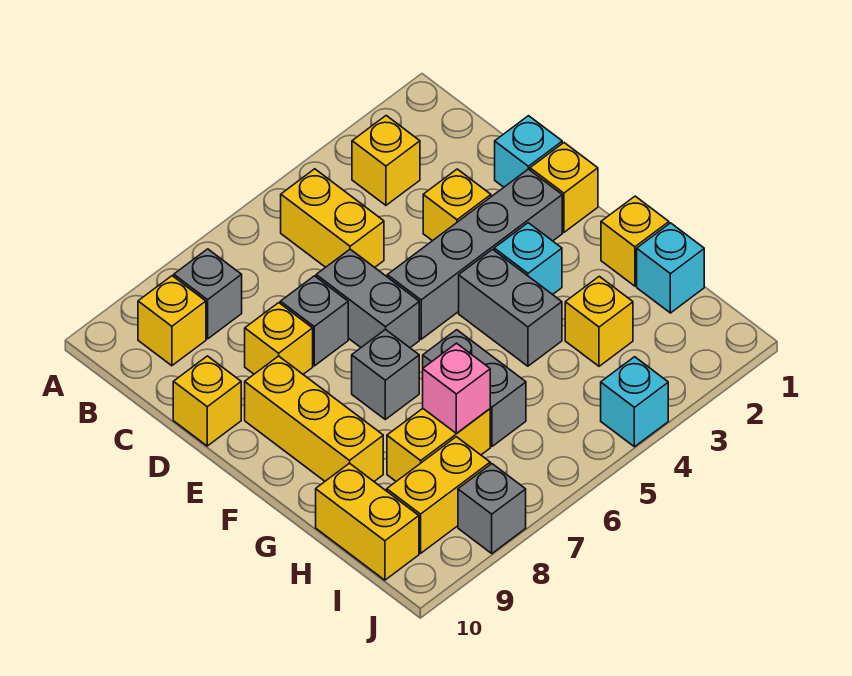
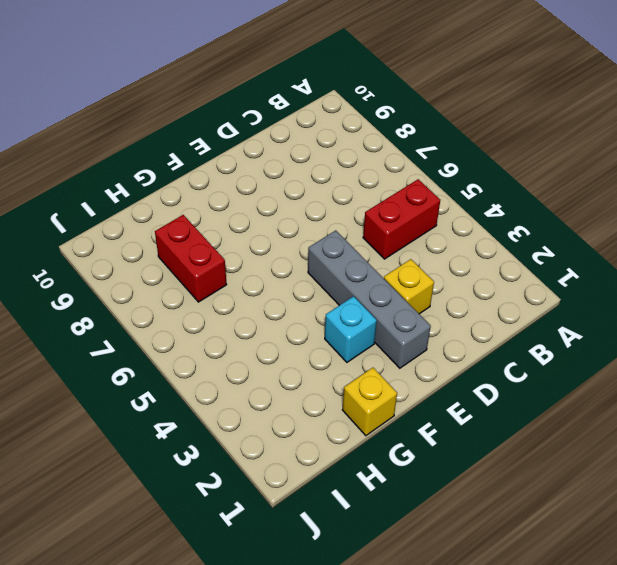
red brick B5:C5 level 1 -> yellow brick B5:C5 level 1
red brick H7:H8 level 1 -> yellow brick H7:H8 level 1
none -> yellow brick B3 level 1
none -> grey brick B8 level 1
none -> yellow brick B9 level 1

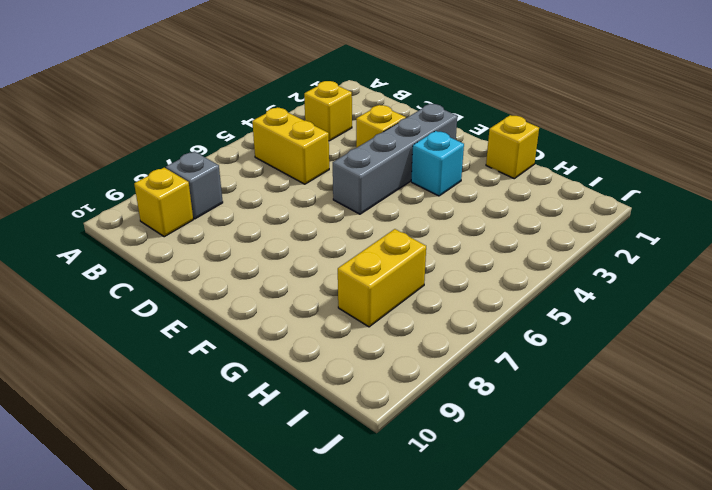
none -> cyan brick D1 level 1
none -> grey brick D6:E6 level 1
none -> grey brick D7 level 1

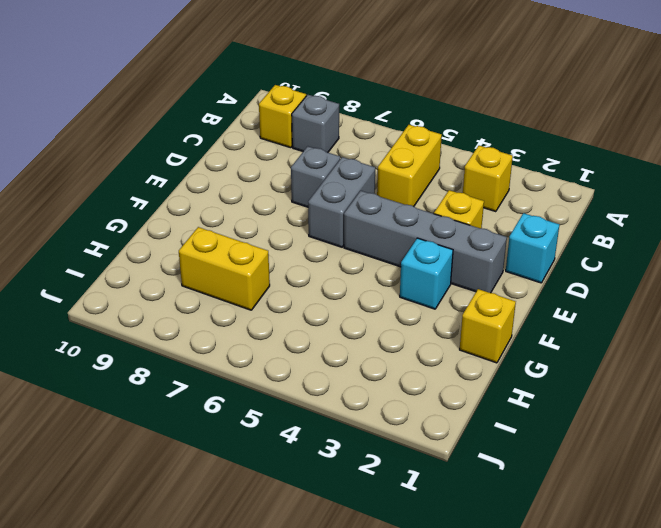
none -> yellow brick D8 level 1
none -> yellow brick D10 level 1
none -> yellow brick E1 level 1

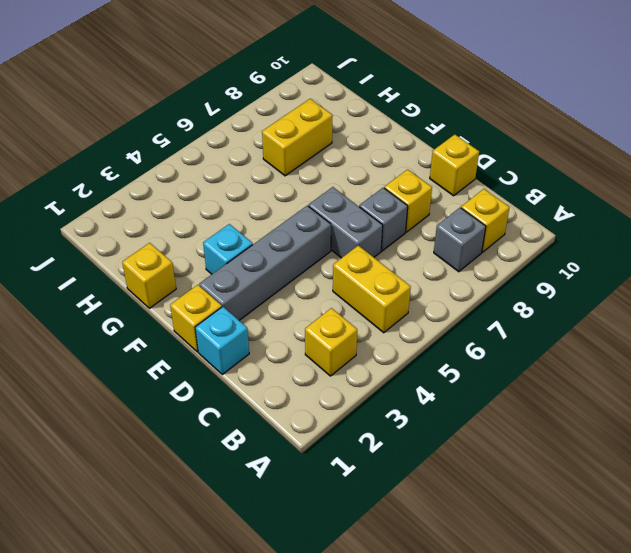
none -> yellow brick D3 level 1
none -> yellow brick E9:G9 level 1
none -> grey brick F4:G4 level 1

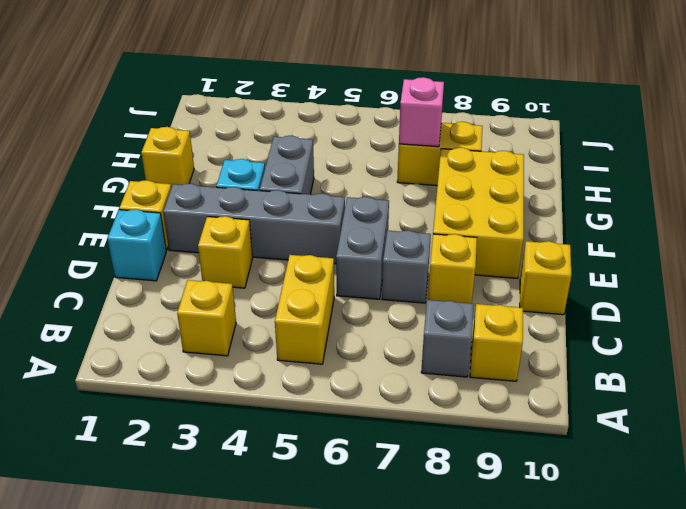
yellow brick E8:G9 level 1 -> yellow brick E9:G9 level 1
none -> grey brick F7 level 1
none -> grey brick G6:H6 level 1
none -> cyan brick H1 level 1

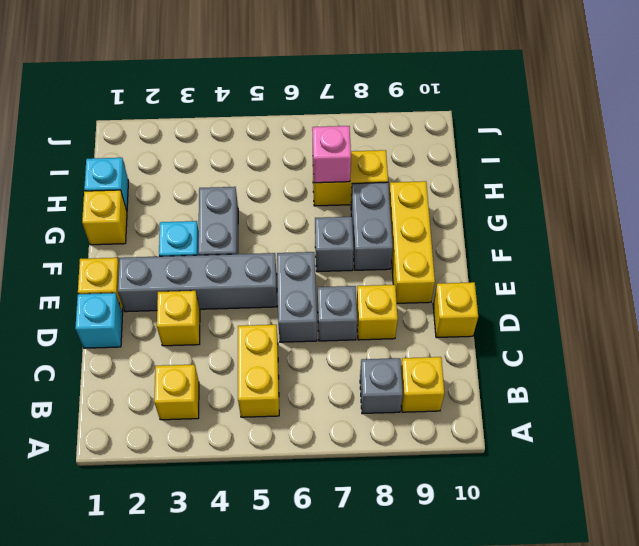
grey brick F8:G8 level 1 -> grey brick G6:H6 level 1
none -> yellow brick H3 level 1
none -> yellow brick H10:I10 level 1
none -> yellow brick I8:I9 level 1

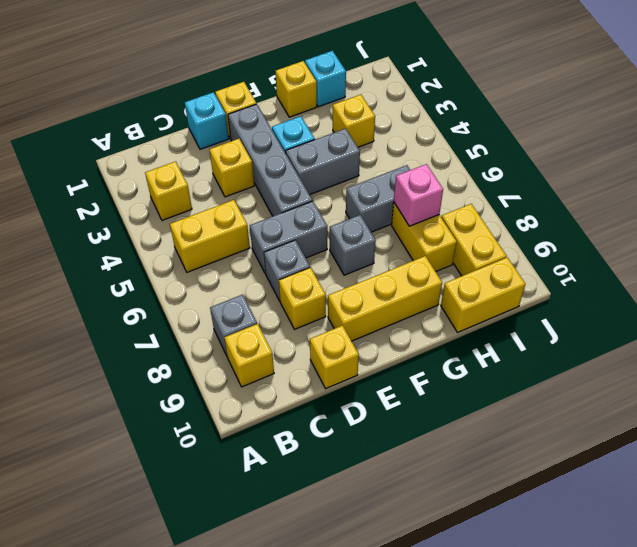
none -> cyan brick J4 level 1
none -> grey brick J8 level 1

